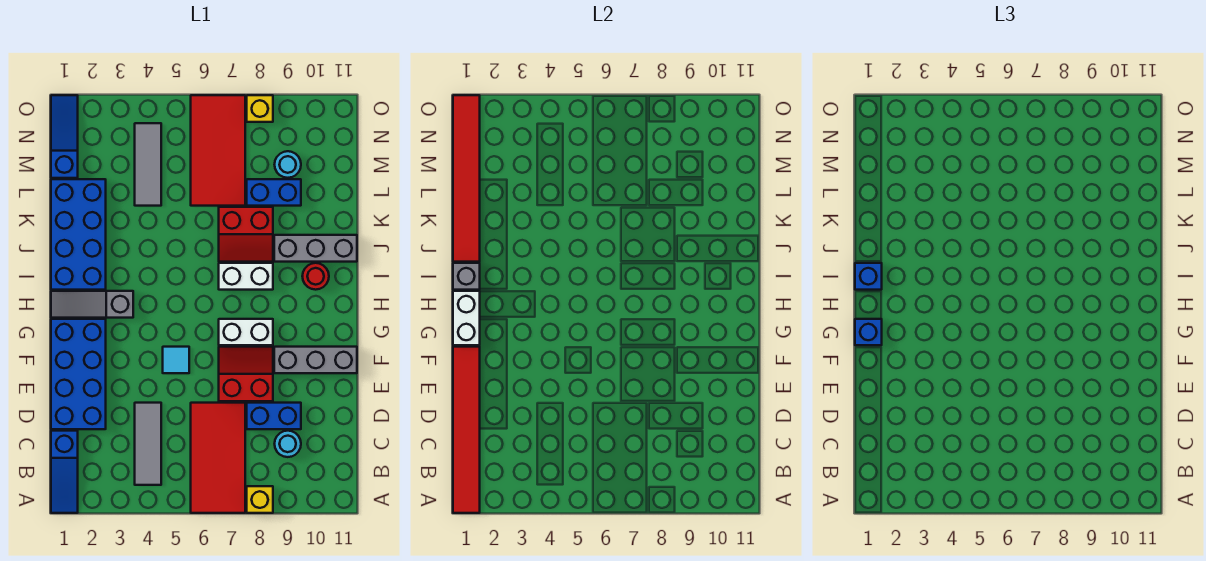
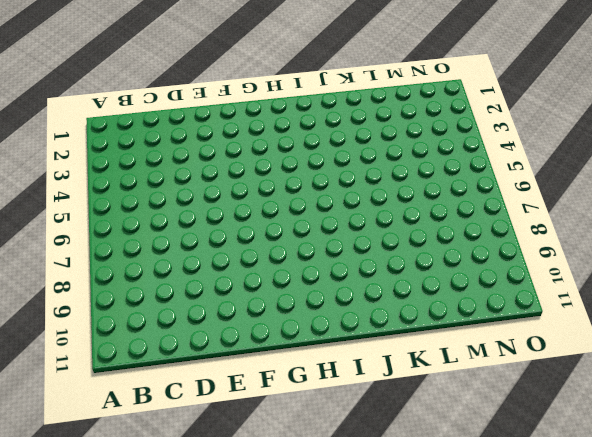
none -> blue slope A1:C1 level 1 top C
none -> red tile A6:D7 level 1
none -> yellow brick A8 level 1

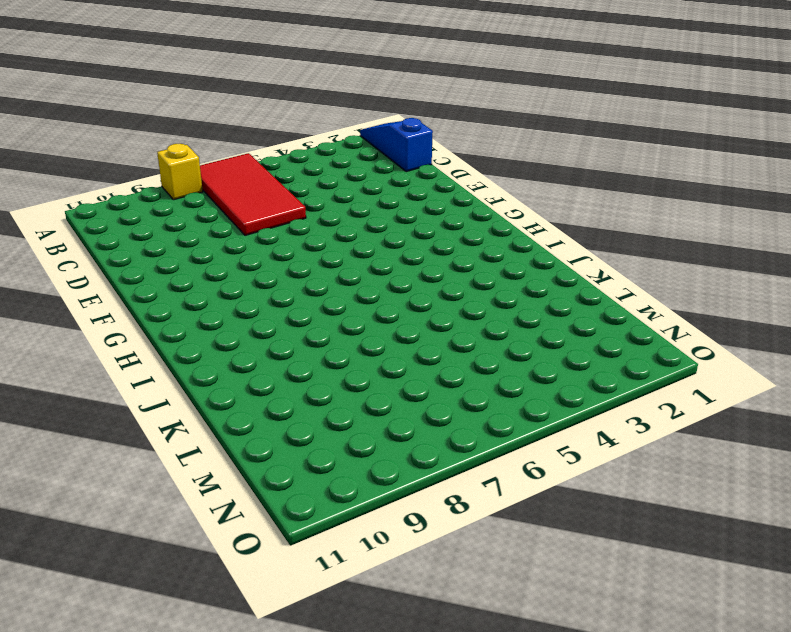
none -> grey tile B4:D4 level 1
none -> cyan round brick C9 level 1
none -> blue brick D1:G2 level 1

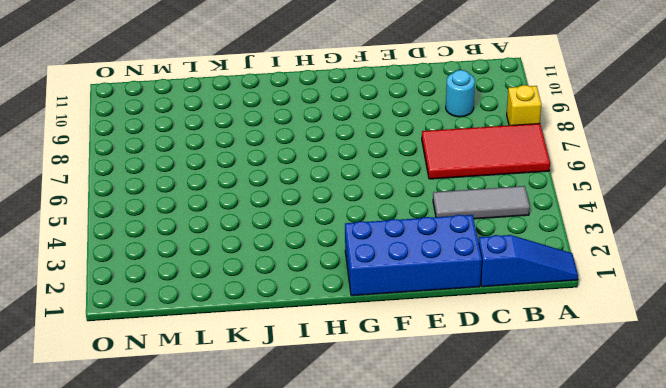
none -> blue brick D8:D9 level 1
none -> red slope E7:F8 level 1 top E
none -> cyan tile F5 level 1

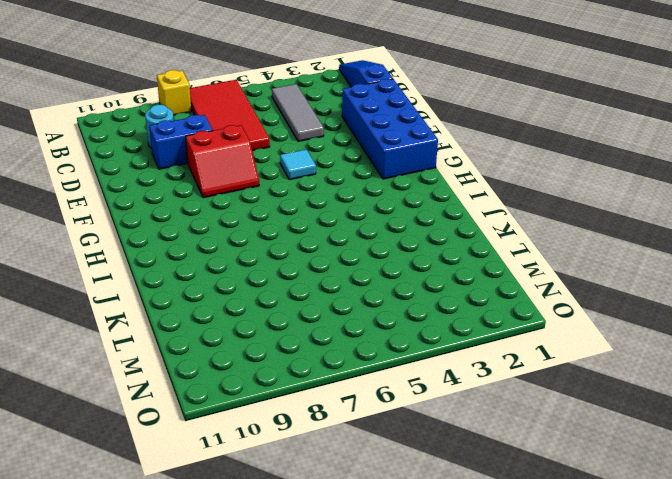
none -> grey brick F9:F11 level 1
none -> white brick G7:G8 level 1
none -> grey slope H1:H3 level 1 top 3

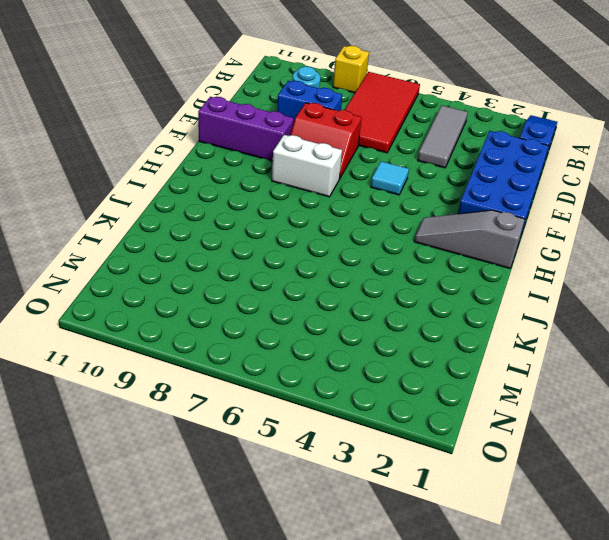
purple brick F9:F11 level 1 -> grey brick F9:F11 level 1
grey slope H1:H3 level 1 top 1 -> grey slope H1:H3 level 1 top 3
none -> blue brick I1:L2 level 1
none -> white brick I7:I8 level 1
none -> red round brick I10 level 1

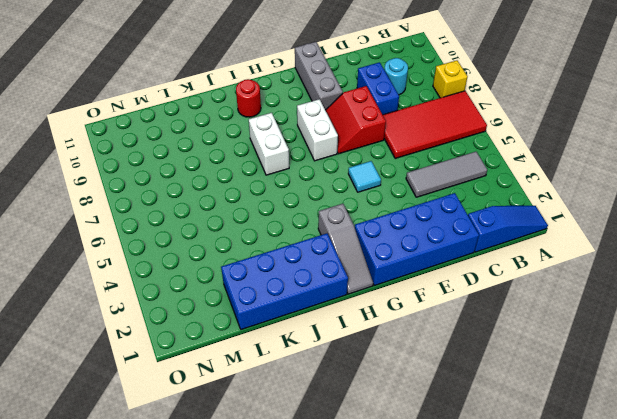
none -> red slope J7:K8 level 1 top K
none -> grey brick J9:J11 level 1
none -> grey tile L4:N4 level 1

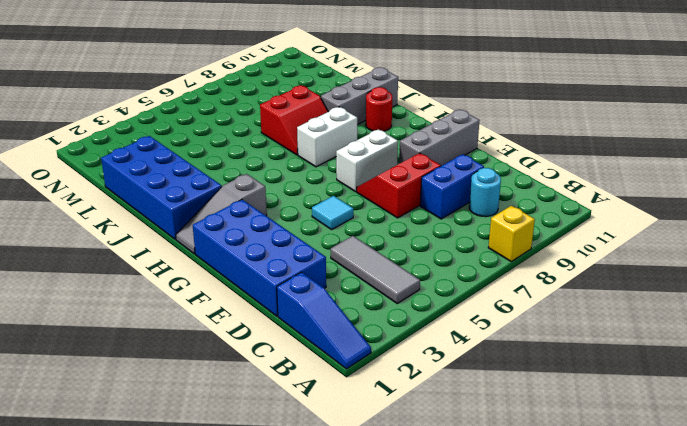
none -> red tile A6:D7 level 1
none -> grey tile L4:N4 level 1
none -> red tile L6:O7 level 1

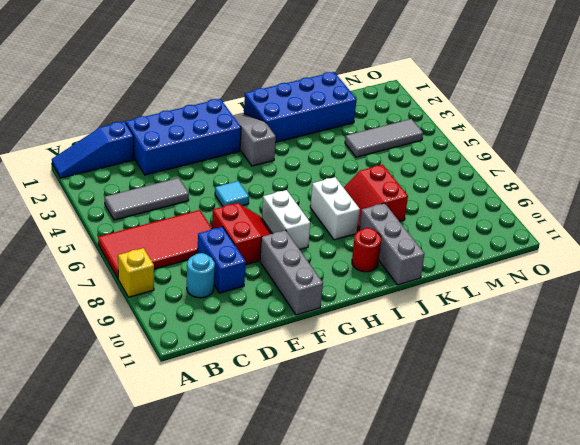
none -> red tile L6:O7 level 1
none -> blue brick L8:L9 level 1
none -> blue slope M1:O1 level 1 top M

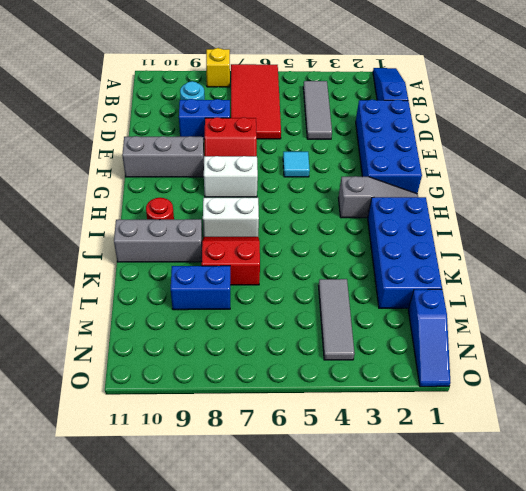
none -> red tile L6:O7 level 1
none -> cyan round brick M9 level 1
none -> yellow brick O8 level 1

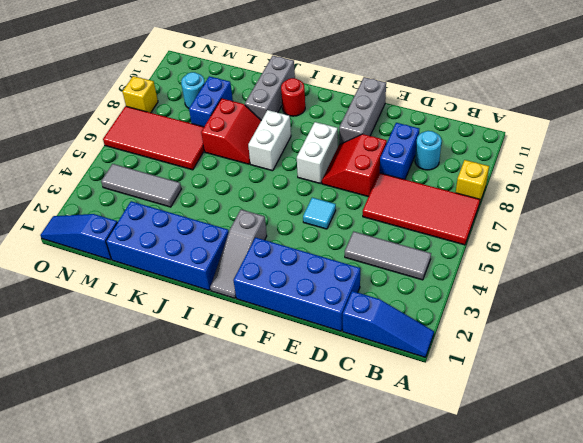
none -> red tile A1:F1 level 2
none -> white brick G1:H1 level 2
none -> grey brick I1 level 2

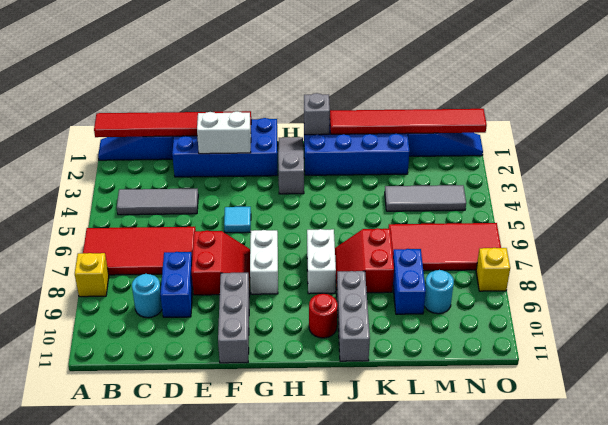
white brick E2:F2 level 2 -> white brick G1:H1 level 2
none -> blue brick G1 level 3
none -> blue brick I1 level 3

